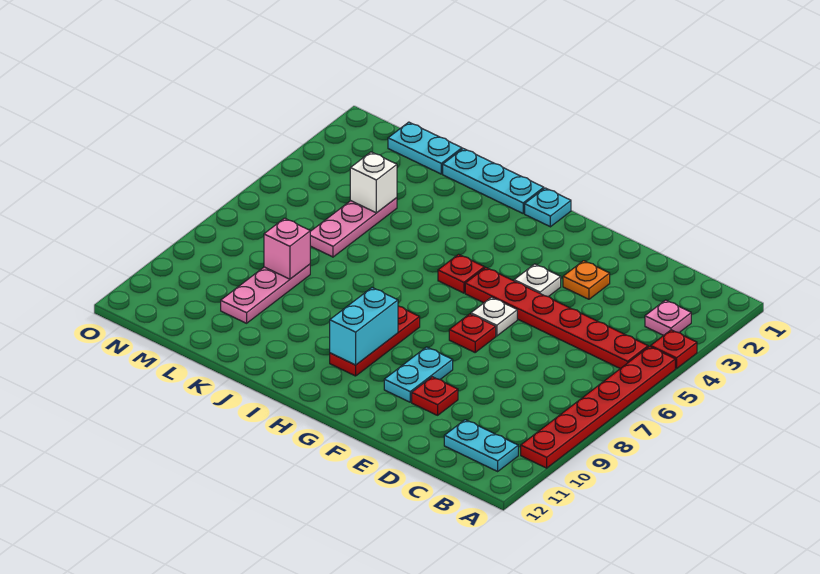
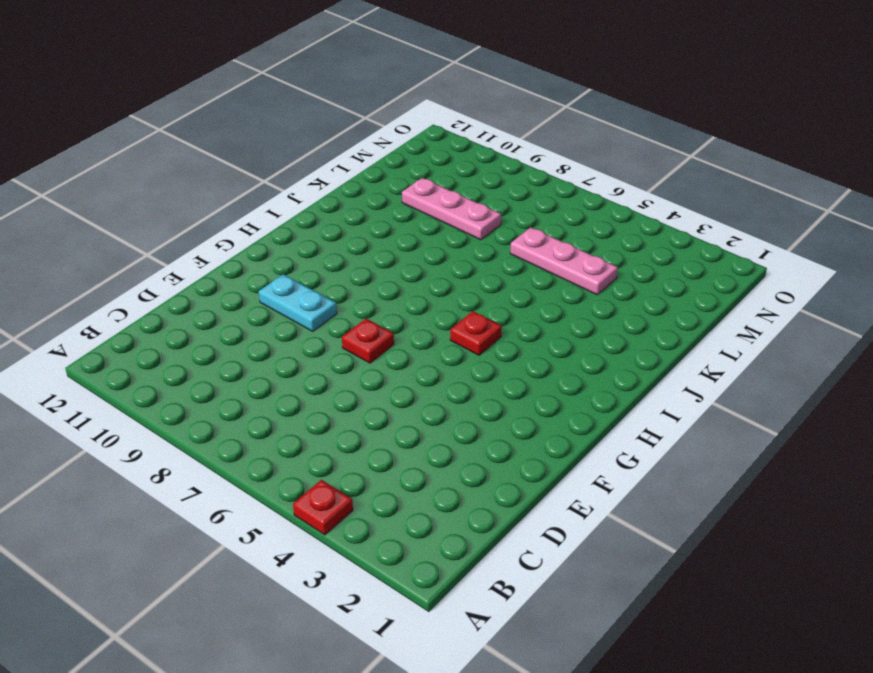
none -> red plate A5:A10 level 1
none -> pink plate B3 level 1
none -> red plate B5:G5 level 1

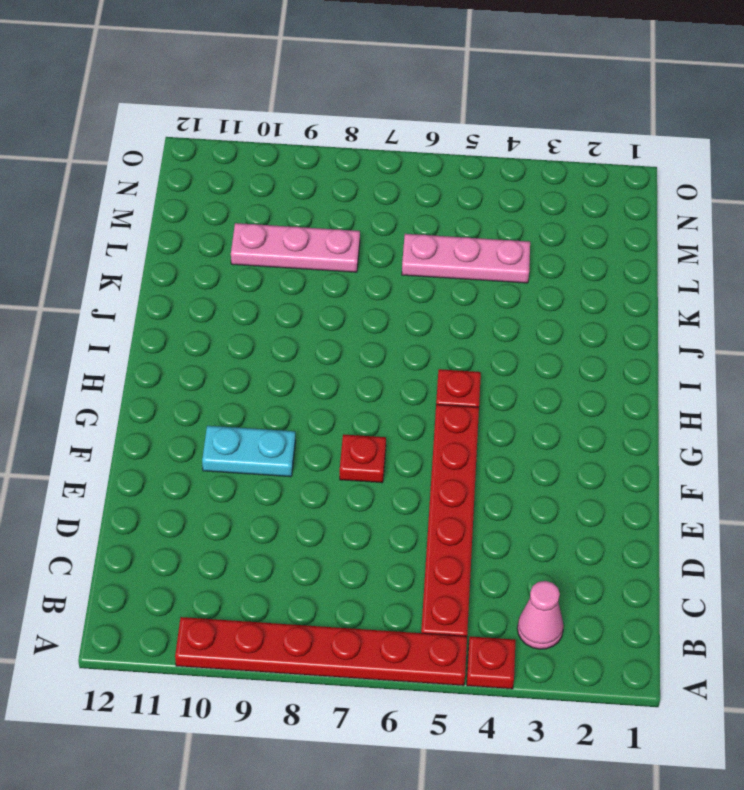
pink cone B3 level 1 -> pink plate B3 level 1
none -> cyan plate B11:C11 level 1
none -> orange plate E3 level 1
none -> red plate E10 level 1

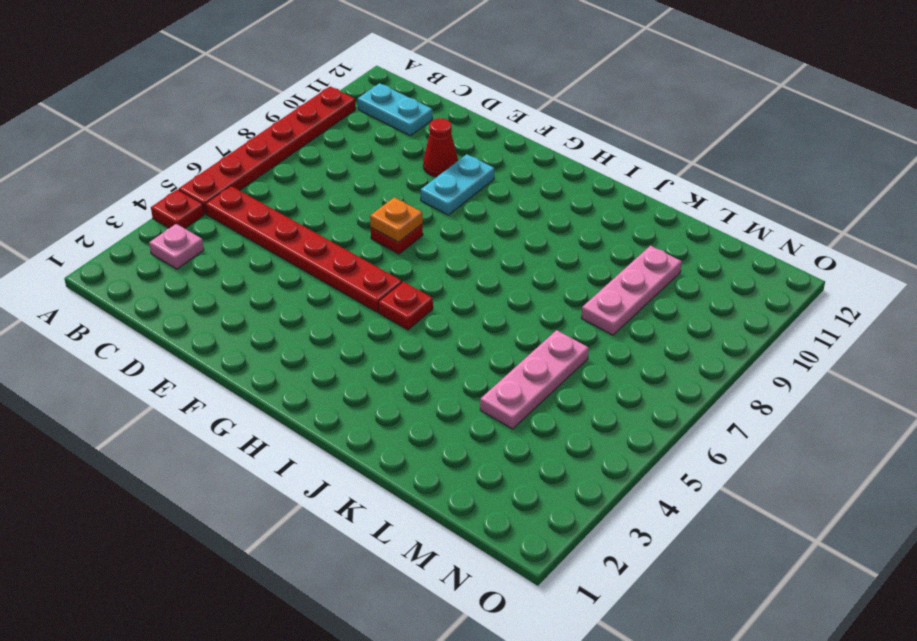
red cone E10 level 1 -> red plate E10 level 1
orange plate F7 level 2 -> orange plate E3 level 1
none -> white plate F4 level 1
none -> white plate F6 level 1
none -> cyan plate H1 level 1

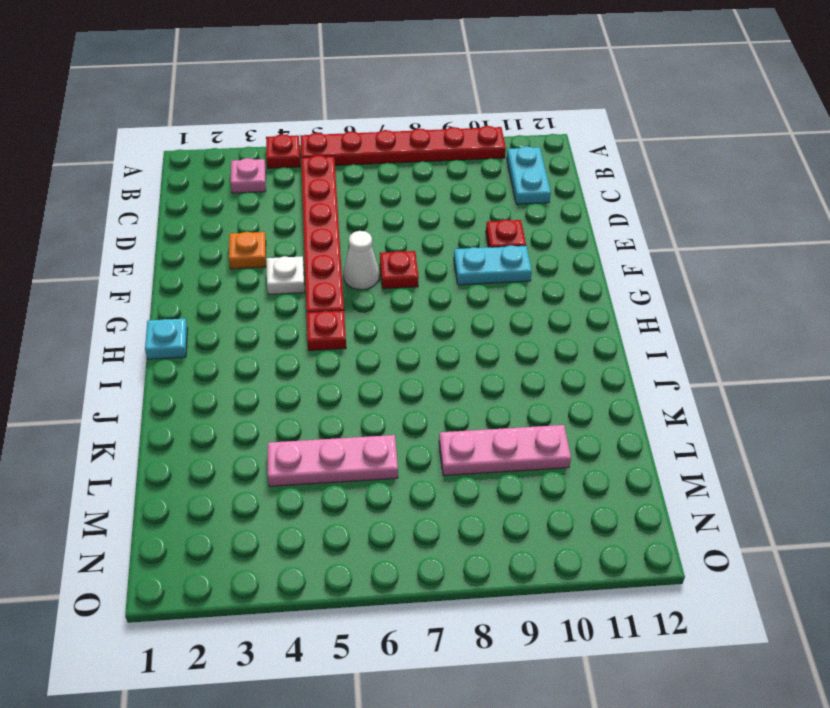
white cone F6 level 1 -> white plate F6 level 1
none -> red plate H8:H10 level 1
none -> cyan plate I1:K1 level 1
none -> cyan plate L1:M1 level 1

